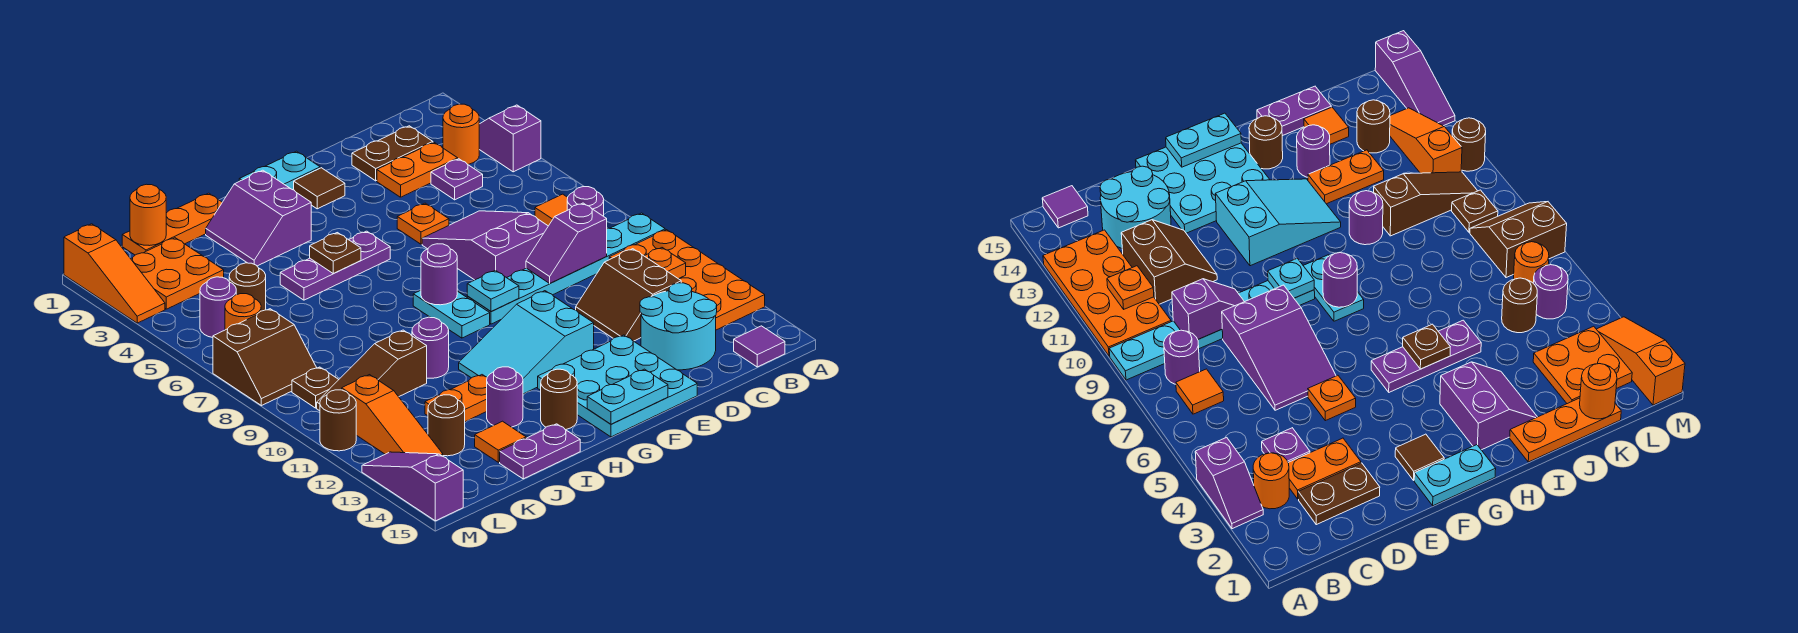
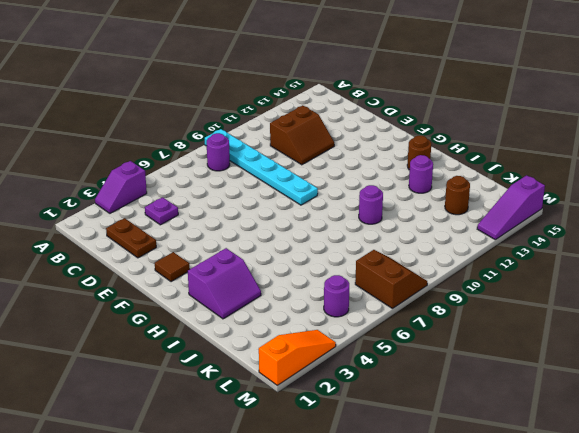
none -> orange plate A10:B13 level 1
none -> orange round brick B3 level 1
none -> orange tile B7 level 1
none -> purple tile B15 level 1

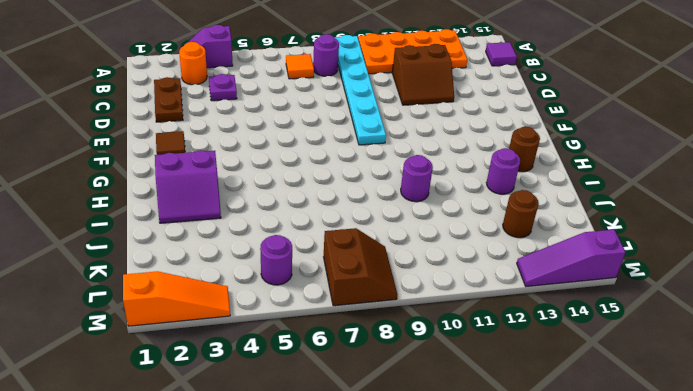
none -> orange plate C3:D3 level 1
none -> cyan round brick C13:D14 level 1
none -> purple slope D6:E8 level 1 top 8
none -> orange plate E5 level 1

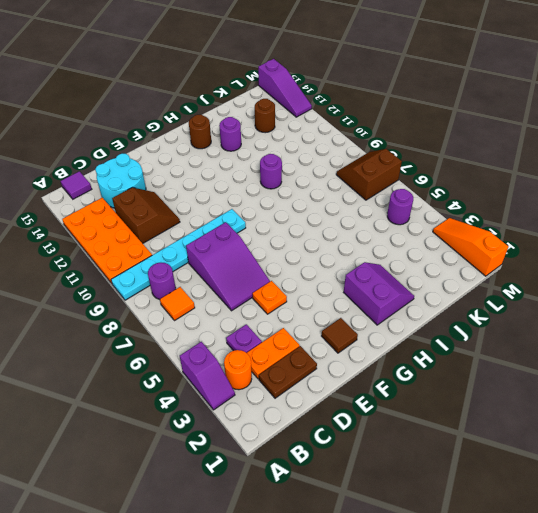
none -> cyan plate E13:G15 level 1
none -> cyan plate F1:G1 level 1
none -> cyan slope F11:H12 level 1 top F
none -> purple plate G5:I5 level 1

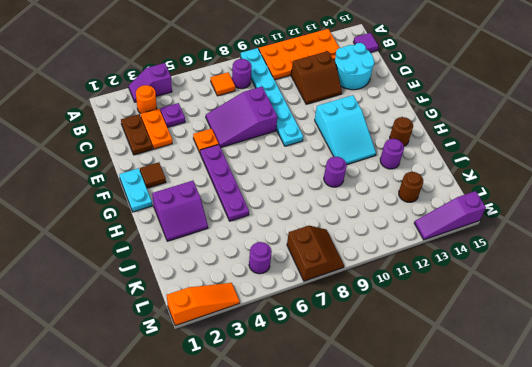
purple plate F5:I5 level 1 -> purple plate G5:I5 level 1
none -> cyan plate E13:G15 level 1
none -> cyan plate G8:G9 level 1
none -> orange plate I1:K1 level 1
none -> orange plate I12:J12 level 1

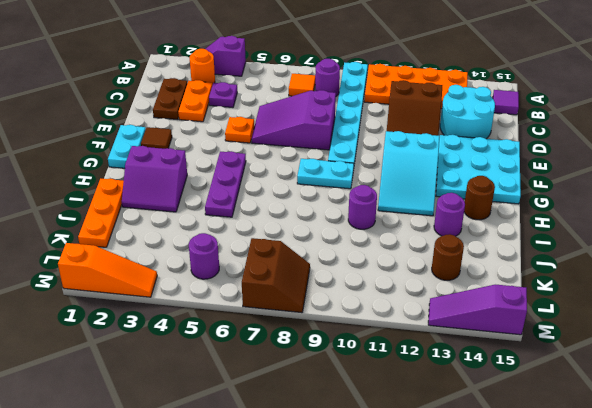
none -> orange plate I12:J12 level 1
none -> purple plate I15:J15 level 1
none -> brown slope J10:L10 level 1 top J
none -> orange tile J14 level 1

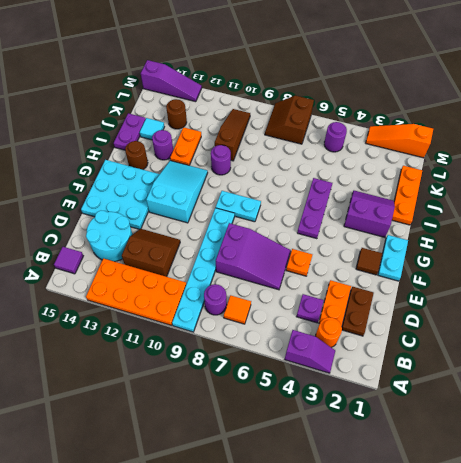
cyan tile J14 level 1 -> orange tile J14 level 1
none -> orange plate K2:L3 level 1
none -> brown round brick K5 level 1
none -> orange round brick L6 level 1
none -> brown plate L9 level 1

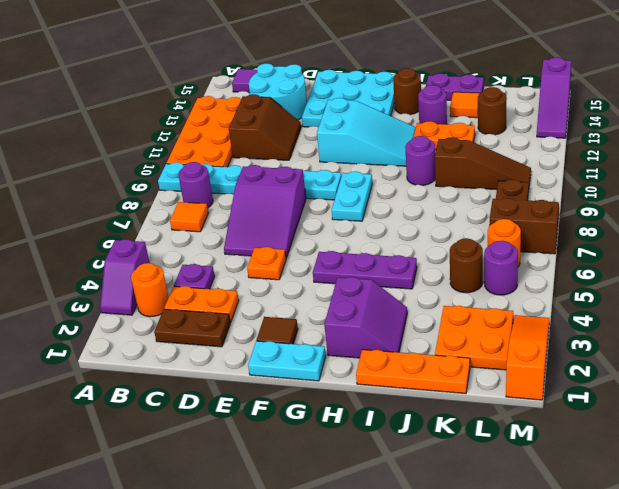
none -> orange slope L11:L13 level 1 top 11
none -> brown round brick M11 level 1
none -> orange plate B11 level 2
none -> purple slope C9:D9 level 2 top C

